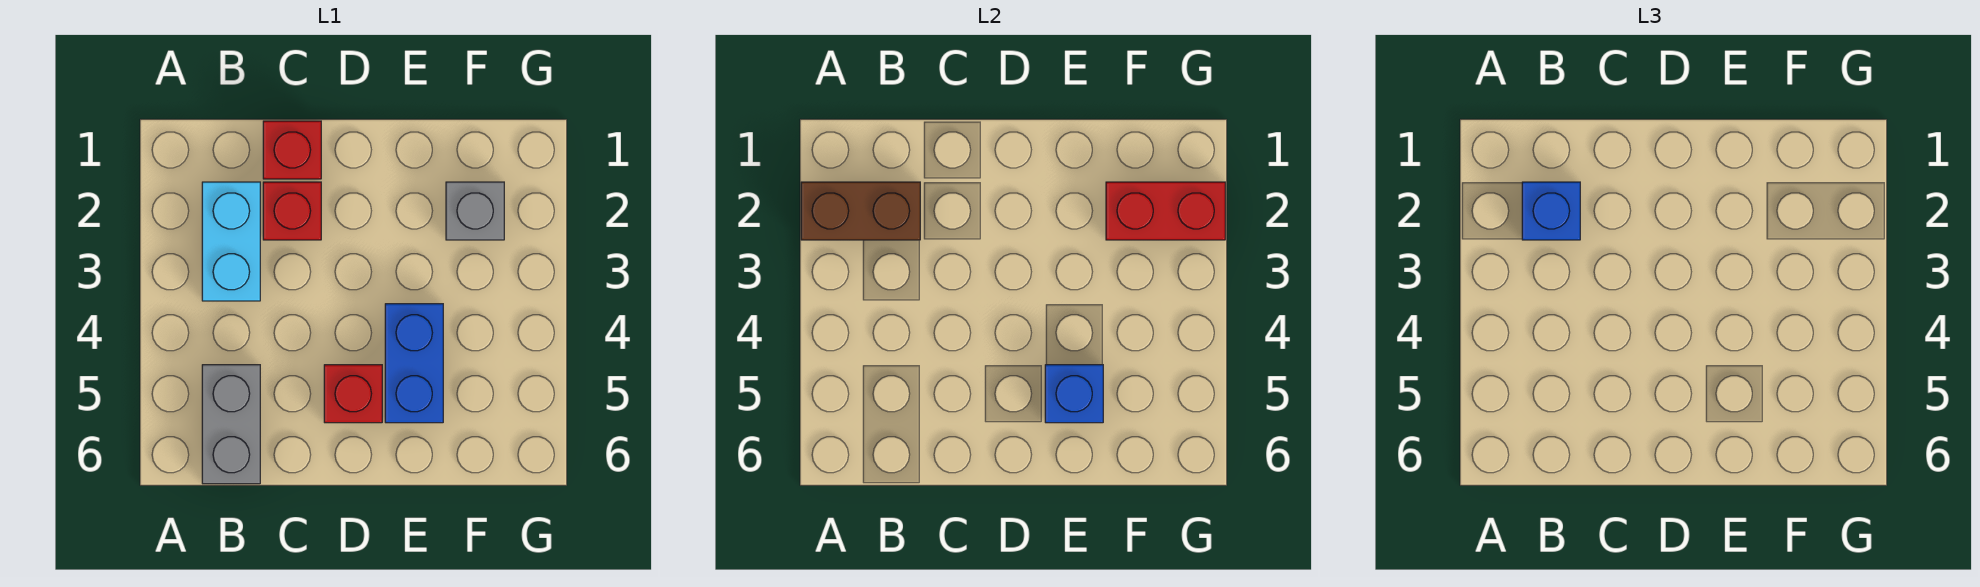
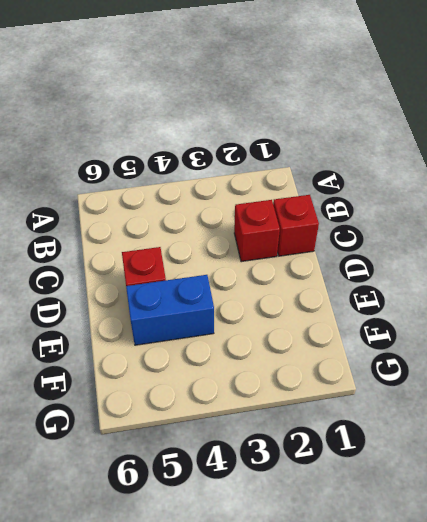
none -> cyan brick B2:B3 level 1
none -> grey brick B5:B6 level 1

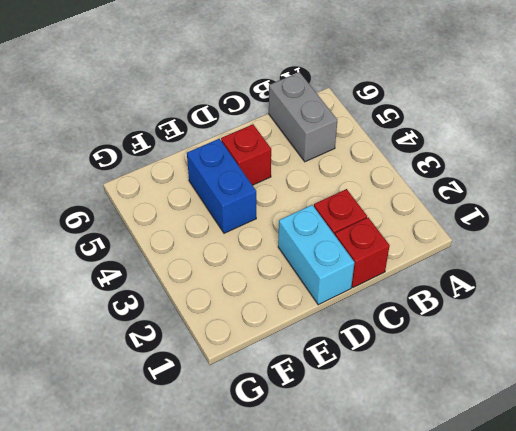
cyan brick D1:D2 level 1 -> cyan brick B2:B3 level 1
none -> grey brick F2 level 1
none -> brown brick A2:B2 level 2

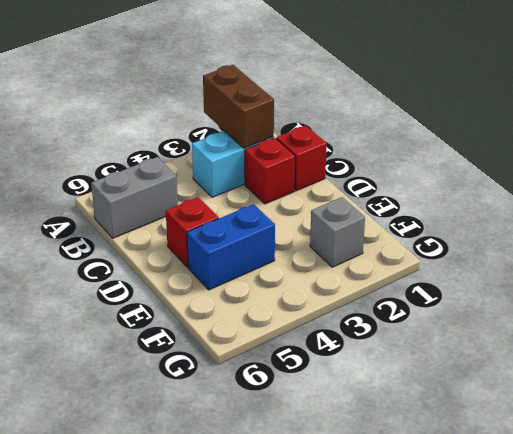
none -> blue brick E5 level 2
none -> red brick F2:G2 level 2

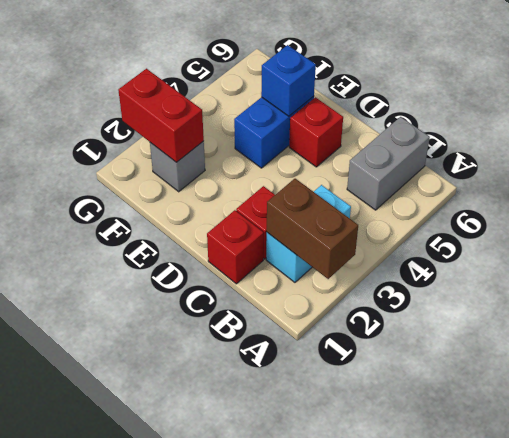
none -> blue brick B2 level 3

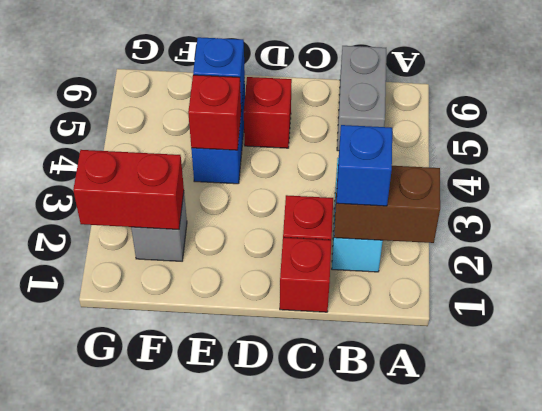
red brick E4 level 2 -> none

